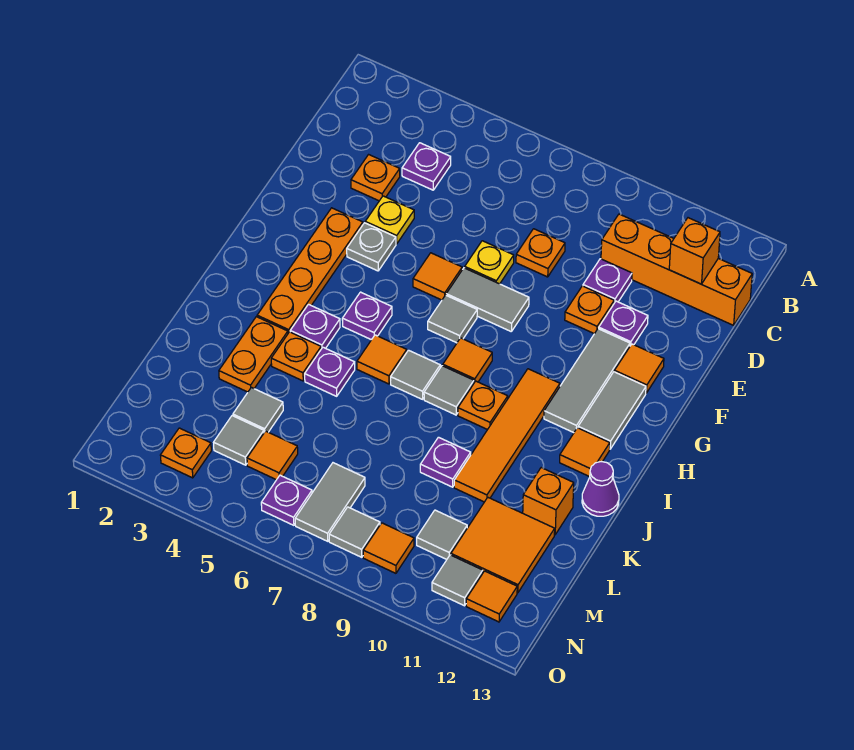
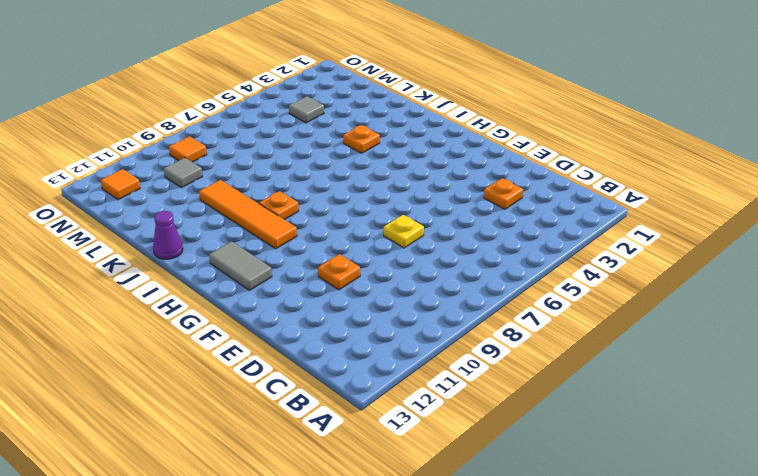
none -> purple plate C4 level 1
none -> orange brick C10:C13 level 1
none -> orange plate D8 level 1
none -> purple plate D10 level 1

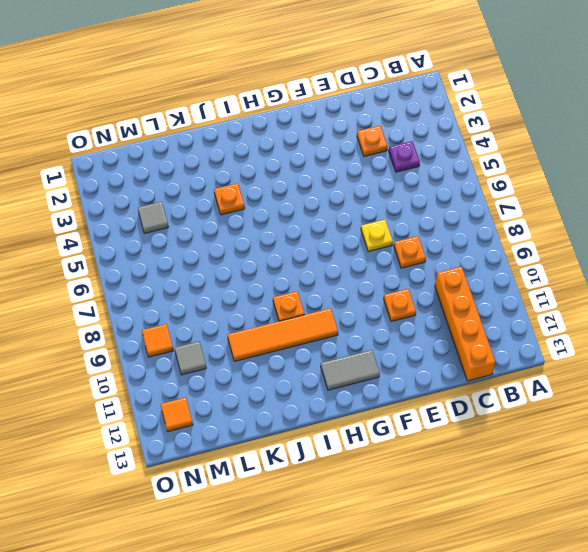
none -> purple plate D10 level 1
none -> yellow plate E4 level 1
none -> purple plate E11 level 1
none -> orange plate F3:I3 level 1

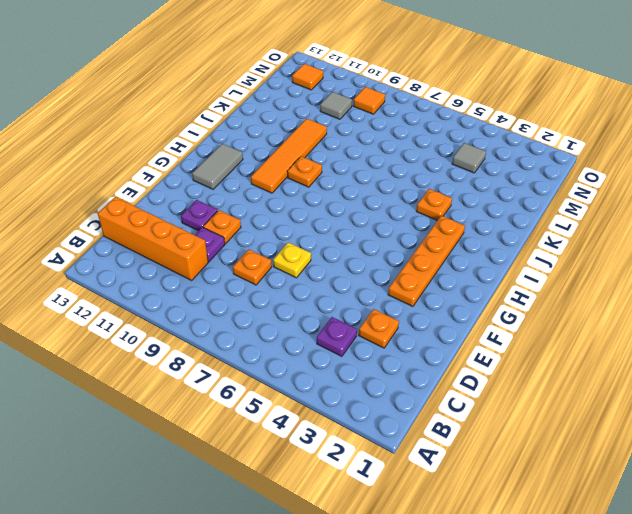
none -> yellow plate E4 level 1
none -> grey plate F4 level 1
none -> orange tile F6 level 1
none -> grey tile F7:F8 level 1

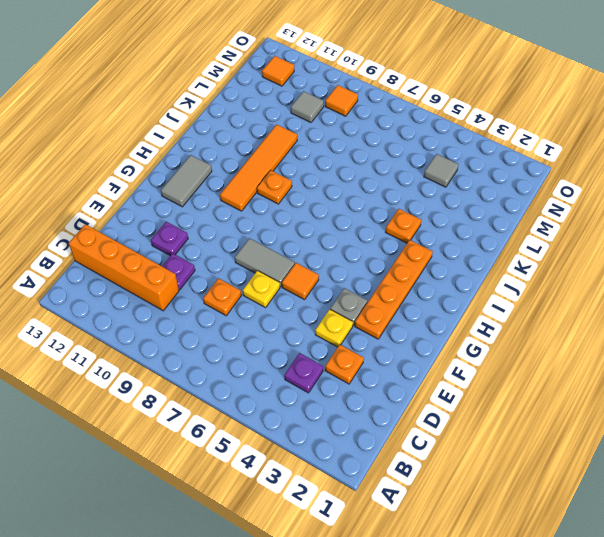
none -> orange plate E10 level 1
none -> grey tile F11:H11 level 1
none -> orange tile F12 level 1
none -> grey tile G7 level 1

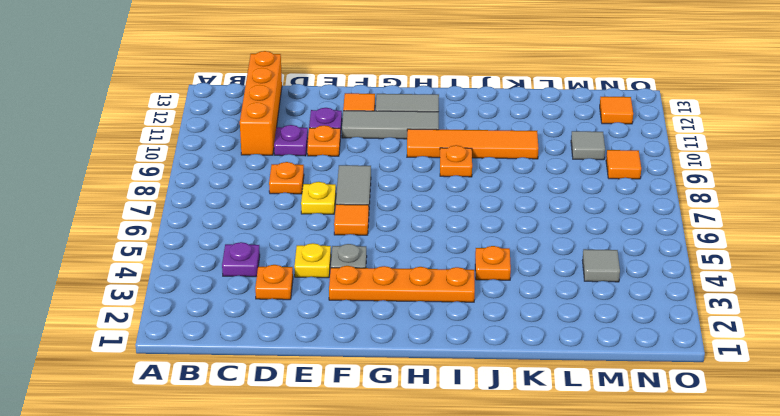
none -> grey tile G7 level 1
none -> purple plate H5 level 1
none -> orange tile H8 level 1
none -> purple plate I4 level 1

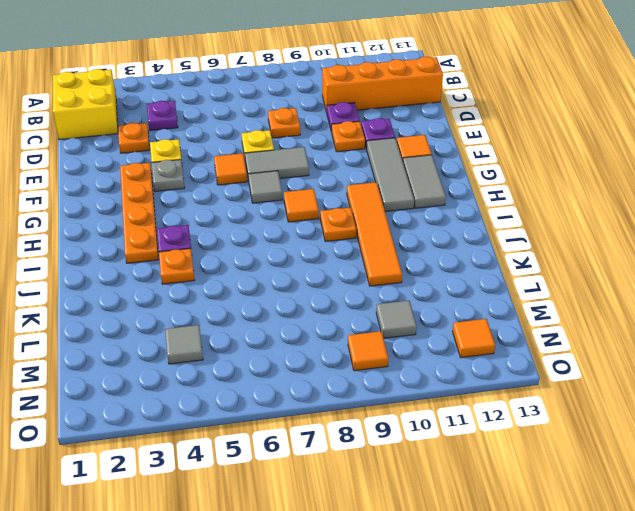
yellow brick B1:C2 level 1 -> none
none -> purple plate H5 level 1
none -> orange tile I6 level 1
none -> grey tile I7 level 1
none -> grey tile I8 level 1

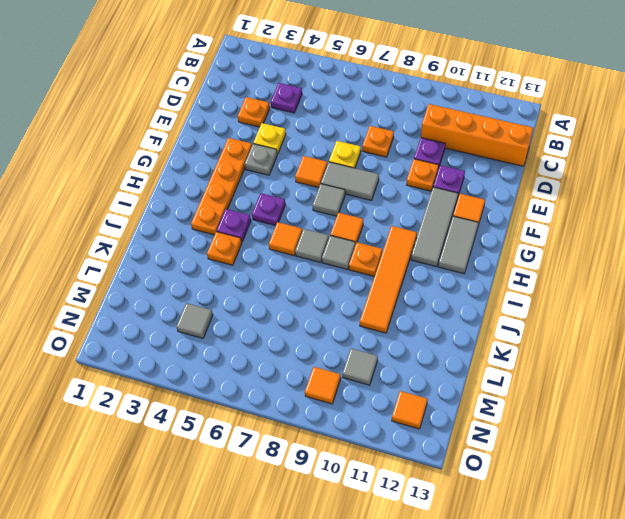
none -> orange tile I12 level 1
none -> orange plate J3:K3 level 1
none -> purple plate J5 level 1
none -> purple cone J13 level 1

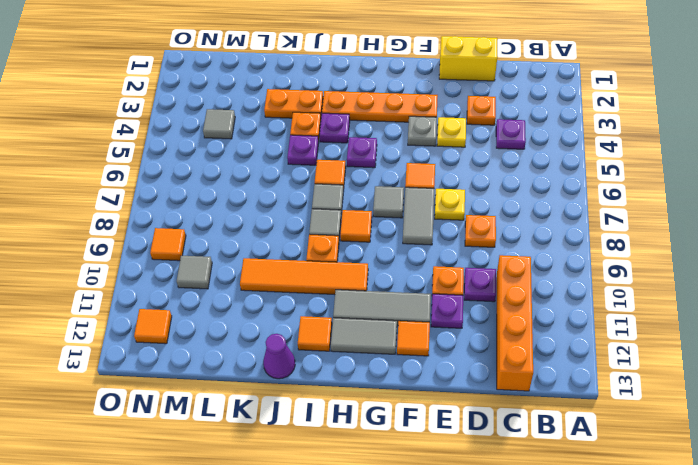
yellow brick D1:E1 level 1 -> none
none -> purple plate K9 level 1
none -> orange brick K12 level 1
none -> grey tile L4 level 1
none -> orange tile L11:M12 level 1

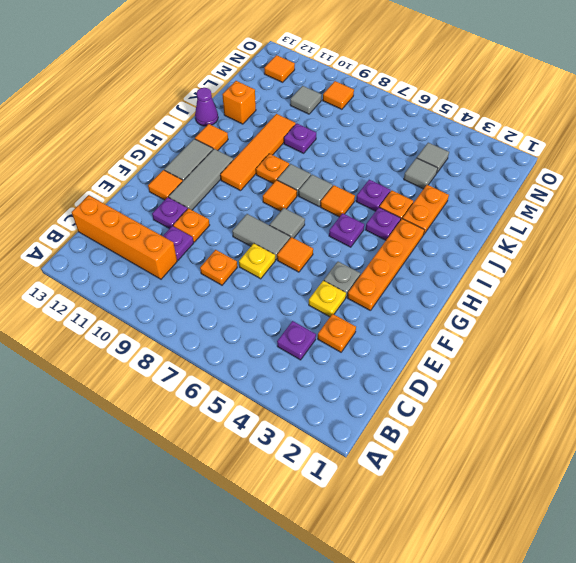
none -> orange tile L11:M12 level 1
none -> orange tile M5 level 1
none -> grey tile M7:N7 level 1
none -> orange plate N3 level 1

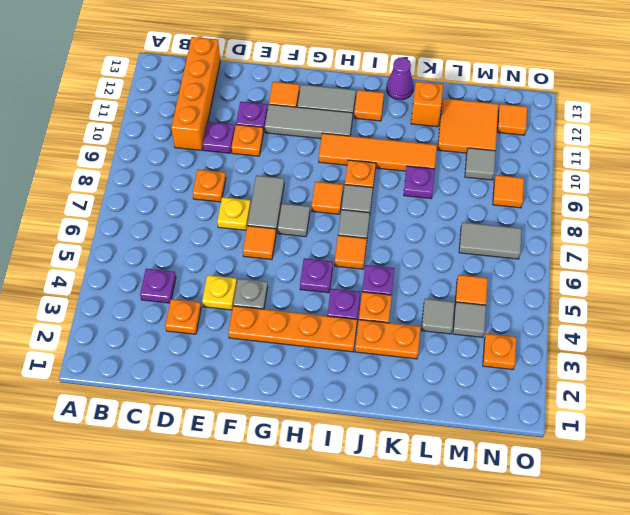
none -> purple plate N6 level 1
none -> grey tile N8 level 1
none -> grey tile N11 level 1
none -> orange brick C12 level 2

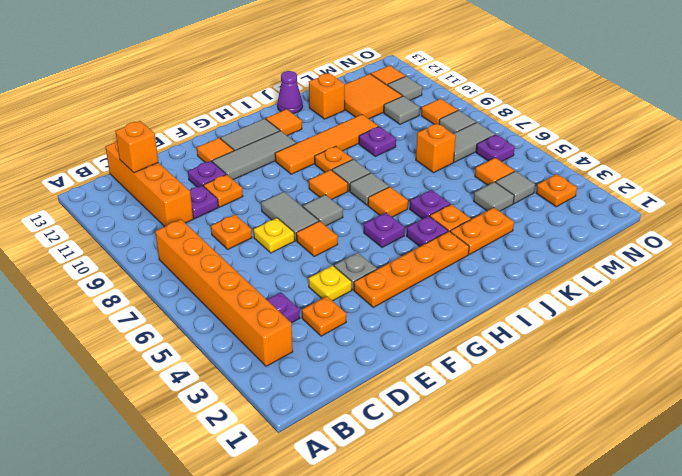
orange brick B3:B8 level 1 -> none
orange brick L7 level 1 -> none

